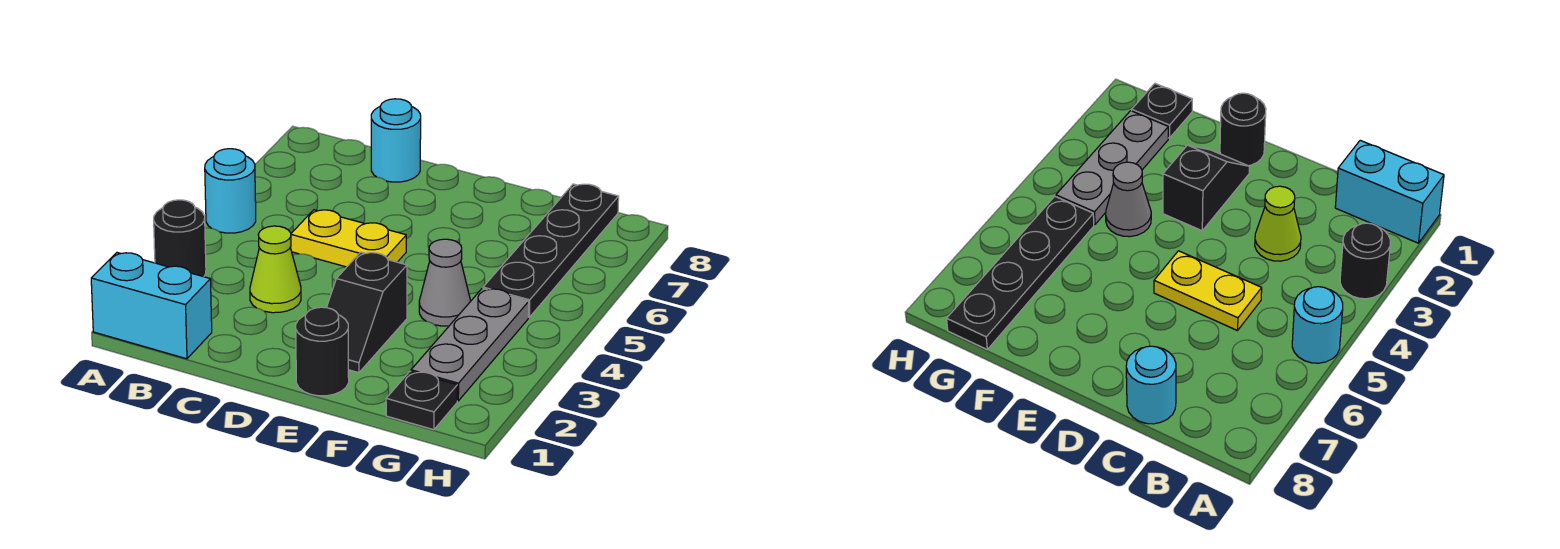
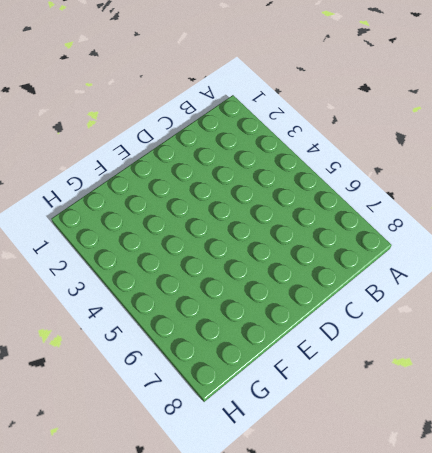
none -> cyan brick A1:B1 level 1
none -> black round brick A3 level 1
none -> cyan round brick A5 level 1

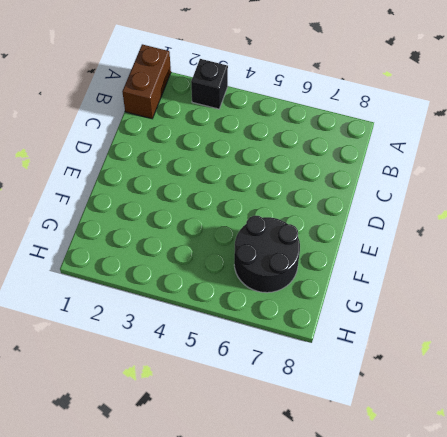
brown brick A1:B1 level 1 -> cyan brick A1:B1 level 1
black brick A3 level 1 -> black round brick A3 level 1
black round brick F6:G7 level 1 -> black plate G5:G8 level 1
none -> cyan round brick A5 level 1
none -> lime cone C3 level 1
none -> yellow plate C5:D5 level 1

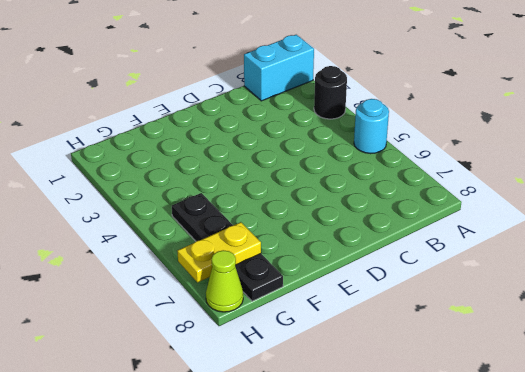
yellow plate G7:H7 level 2 -> yellow plate C5:D5 level 1
lime cone H8 level 1 -> lime cone C3 level 1
none -> cyan round brick C8 level 1
none -> black round brick E1 level 1
none -> black slope E2:E3 level 1 top 3

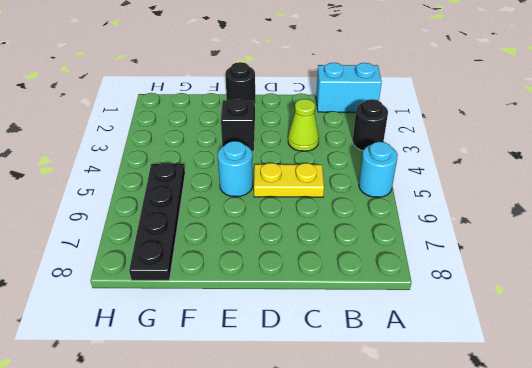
cyan round brick E5 level 1 -> cyan round brick C8 level 1
none -> grey cone F4 level 1
none -> black plate G1 level 1
none -> grey plate G2:G4 level 1

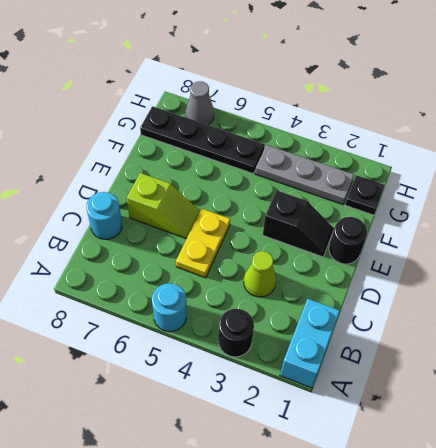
lime slope D6:D7 level 1 top 7 -> none
grey cone H7 level 1 -> grey cone F4 level 1

